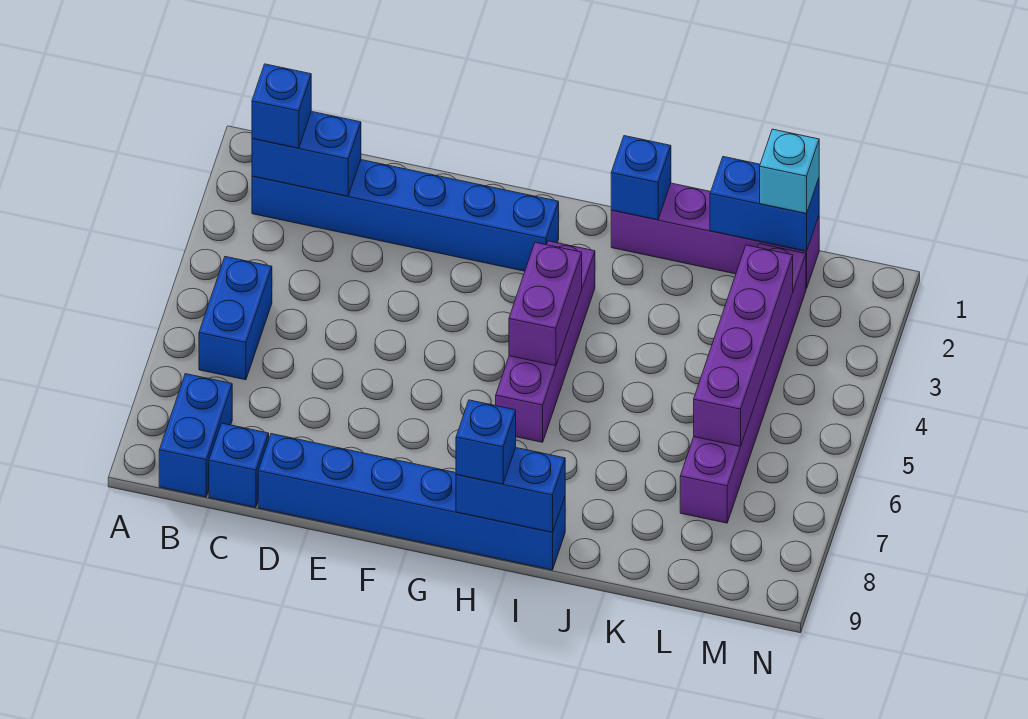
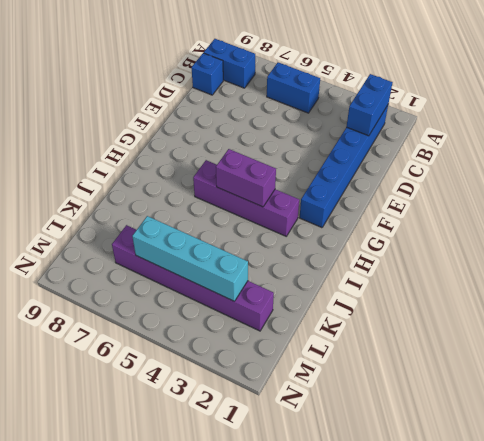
cyan brick L3:L6 level 2 -> purple brick L3:L6 level 2
none -> blue brick D9:I9 level 1
none -> purple brick I1:L1 level 1
none -> blue brick H9:I9 level 2

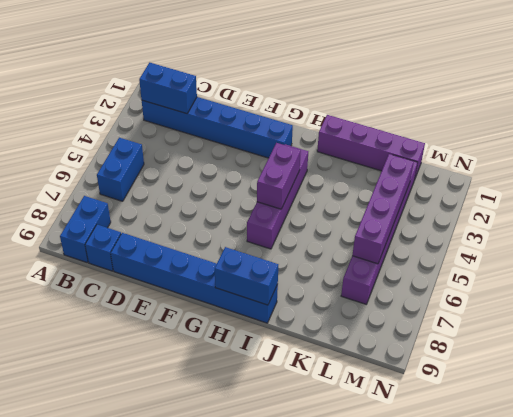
none -> blue brick I1 level 2
none -> blue brick K1:L1 level 2
none -> blue brick B2 level 3

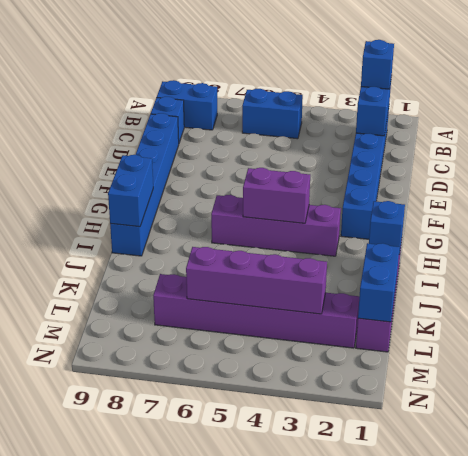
none -> blue brick H9 level 3
none -> cyan brick L1 level 3

